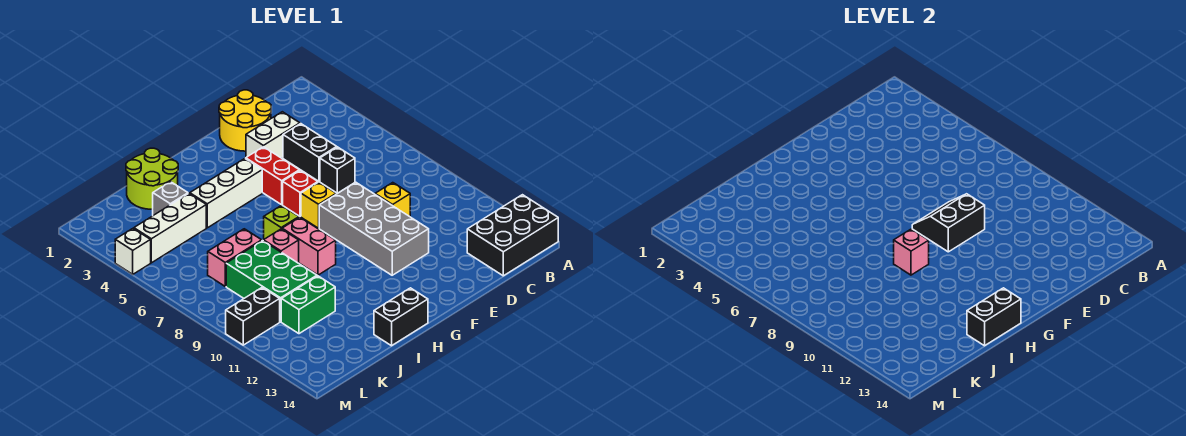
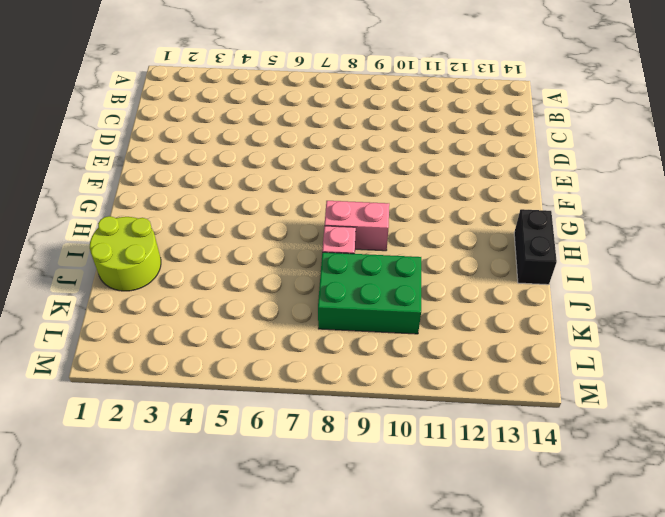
none -> black brick A13:C14 level 1
none -> yellow round brick D1:E2 level 1
none -> white brick D3:E3 level 1

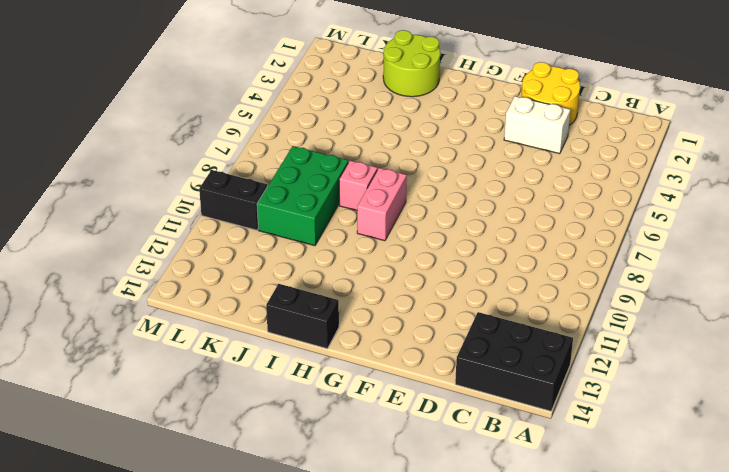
none -> black brick D4:D5 level 1
none -> black brick D6 level 1
none -> yellow brick D9 level 1

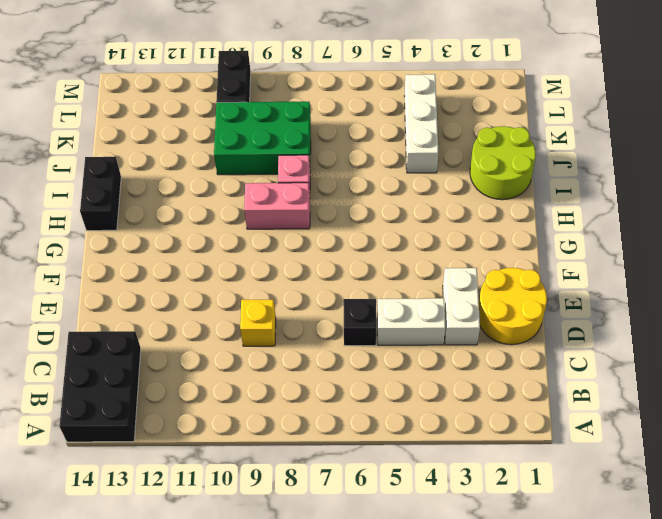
white brick D4:D5 level 1 -> black brick D4:D5 level 1
none -> grey brick E8:F11 level 1
none -> red brick F4:F5 level 1
none -> red brick F6 level 1

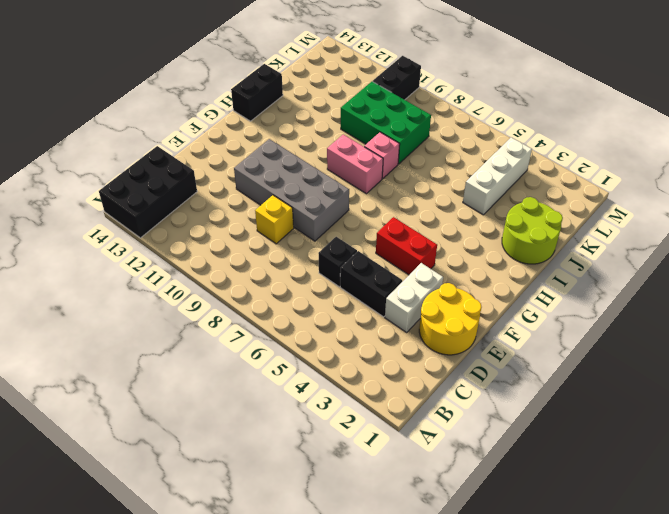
none -> red brick F6 level 1
none -> yellow brick F7 level 1
none -> white brick G4:I4 level 1

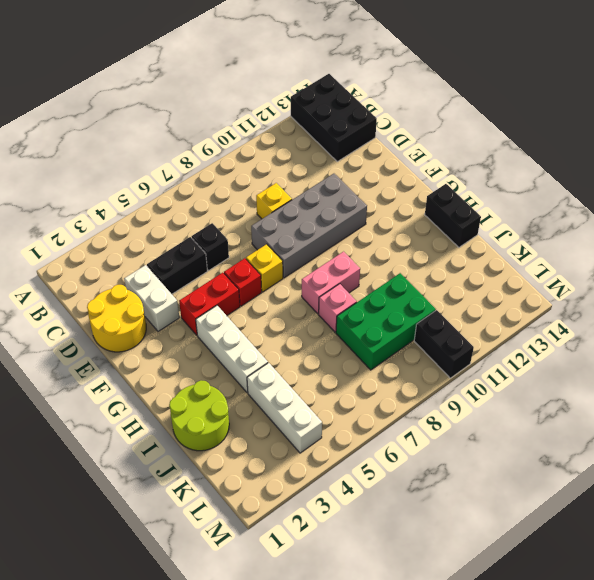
none -> lime brick H7 level 1
none -> grey brick J3 level 1
none -> pink brick J7:K7 level 1

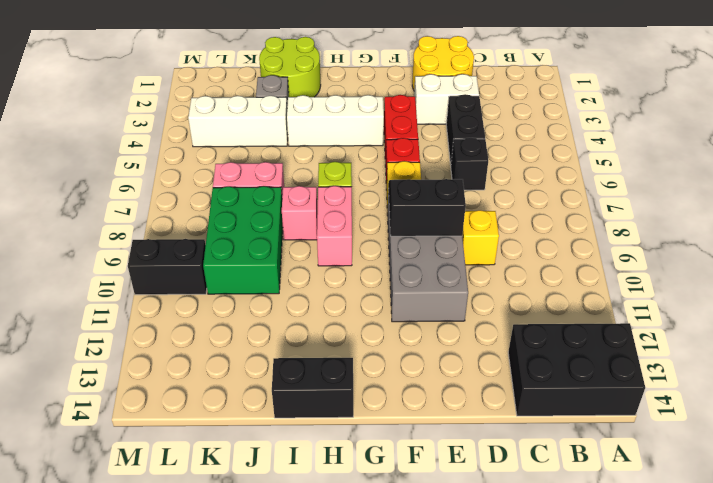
none -> green brick J11:K11 level 1
none -> white brick M4 level 1
none -> pink brick H9 level 2

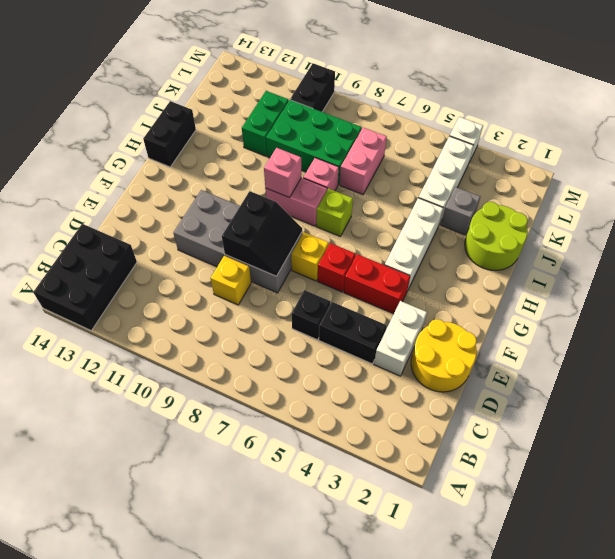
none -> black brick H14:I14 level 2

